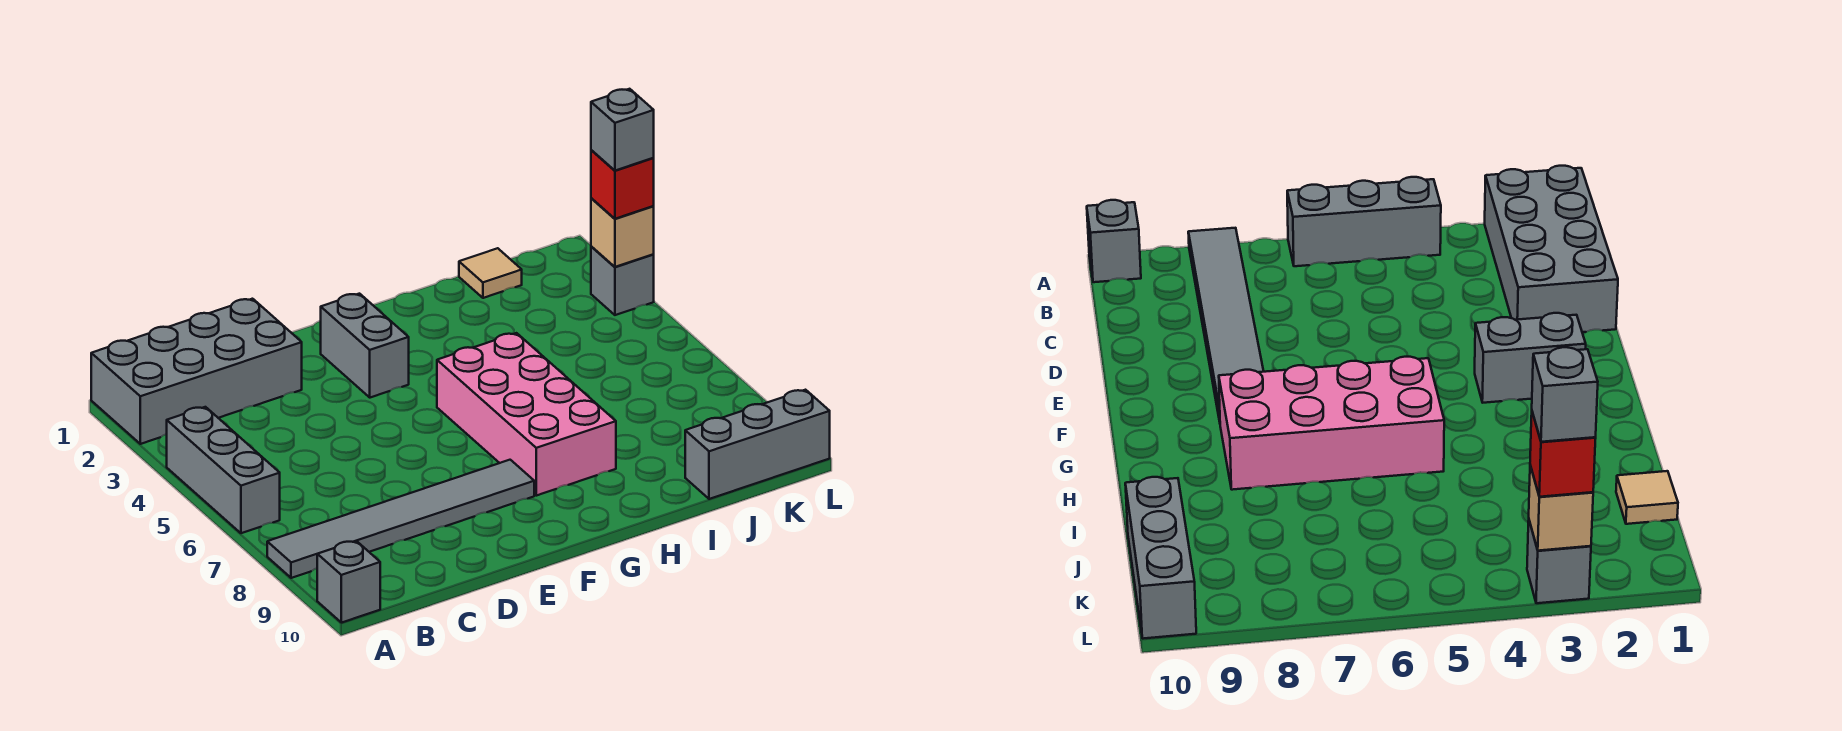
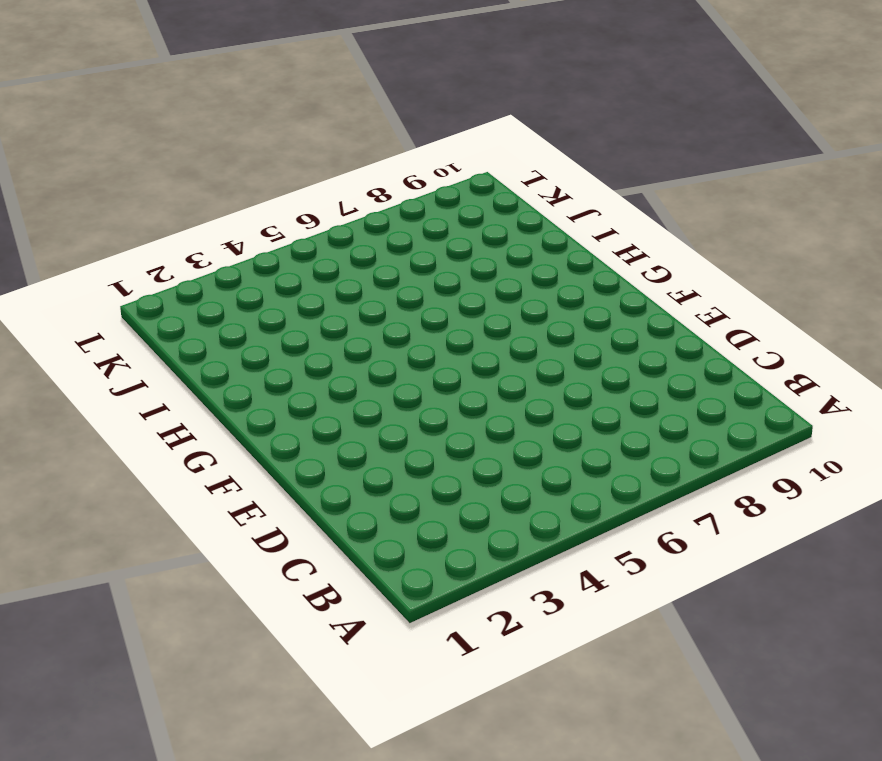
none -> grey brick A1:D2 level 1
none -> grey brick A4:A6 level 1
none -> grey tile A8:F8 level 1

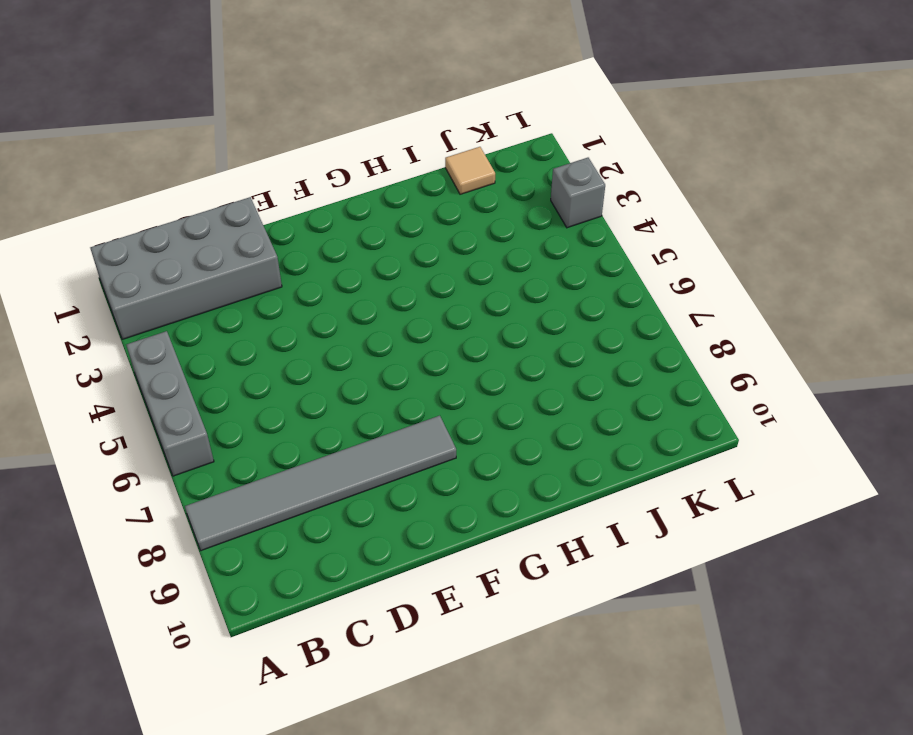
none -> grey brick A10 level 1
none -> grey brick F2:F3 level 1
none -> pink brick G5:H8 level 1

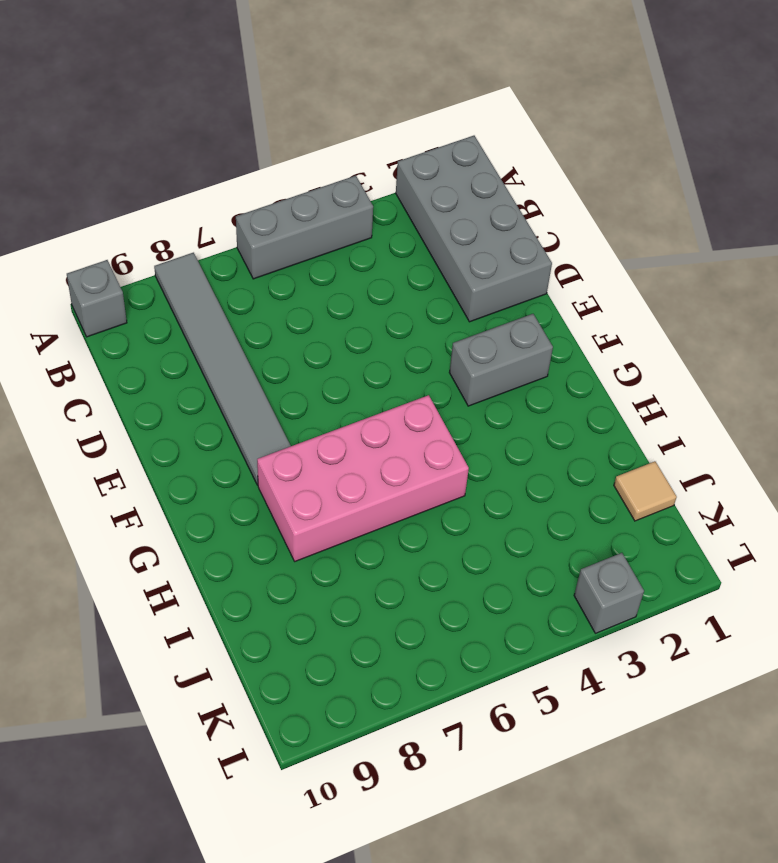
none -> grey brick J10:L10 level 1
none -> tan brick L3 level 2
none -> red brick L3 level 3

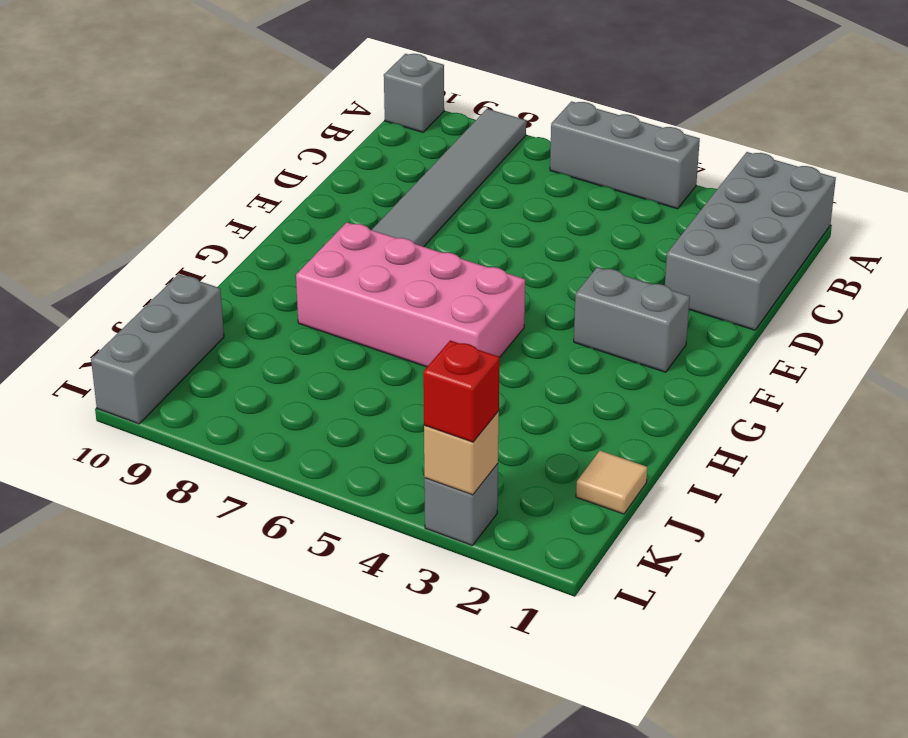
none -> grey brick L3 level 4

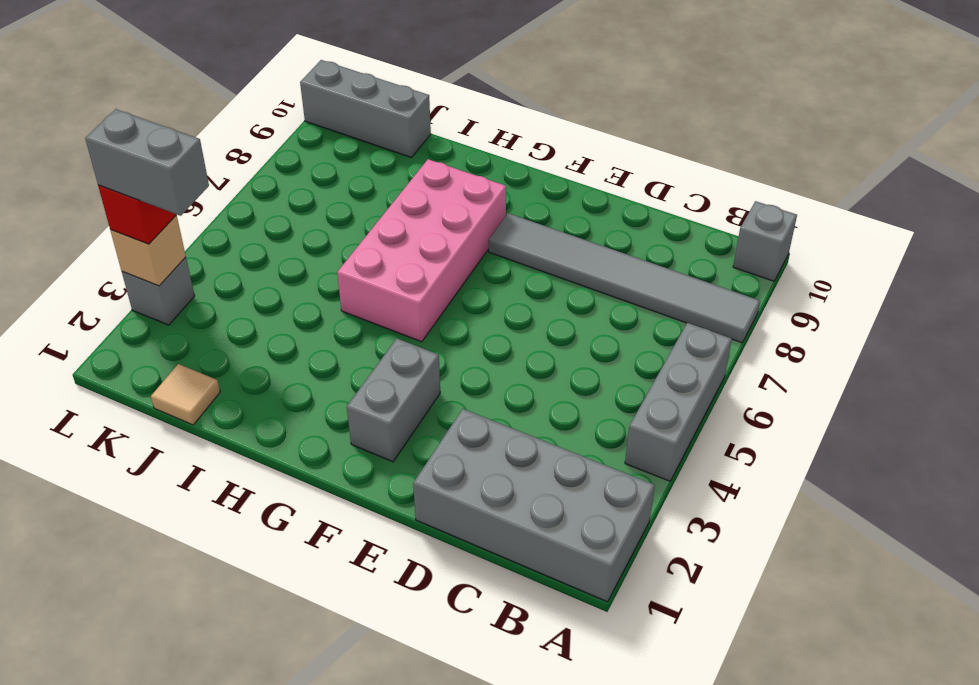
grey brick K3:L3 level 4 -> grey brick L3 level 4

